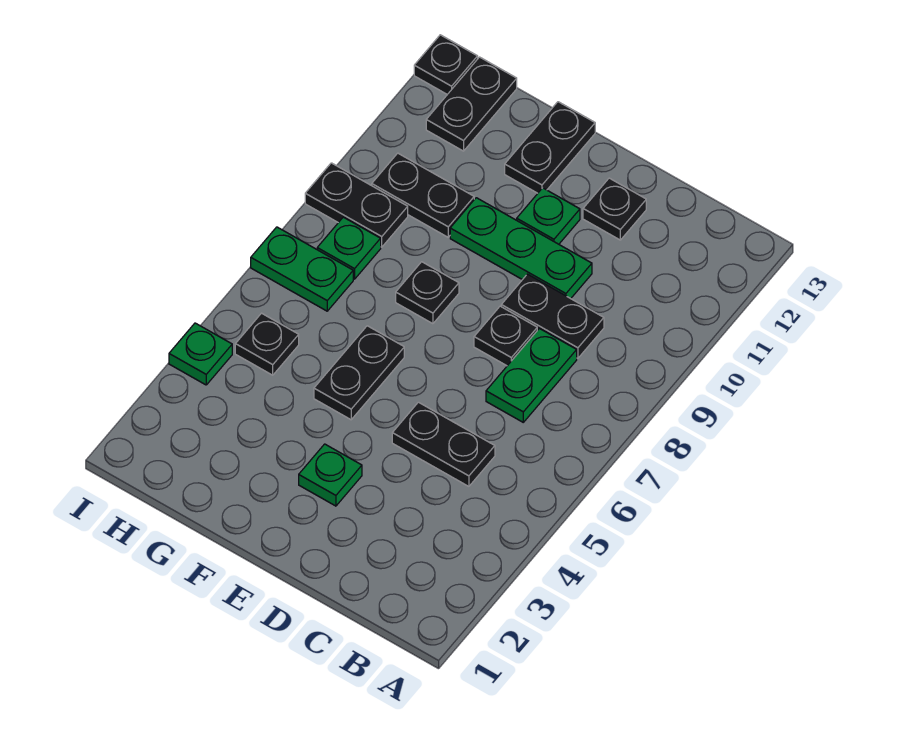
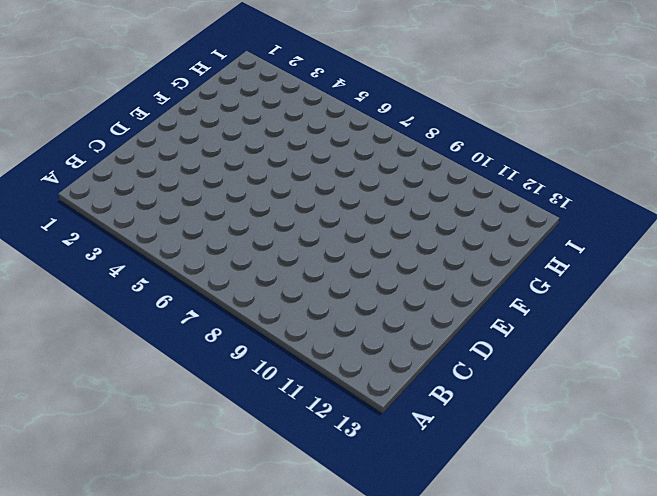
none -> black plate C5:D5 level 1
none -> green plate C7:C8 level 1
none -> black plate C9:D9 level 1

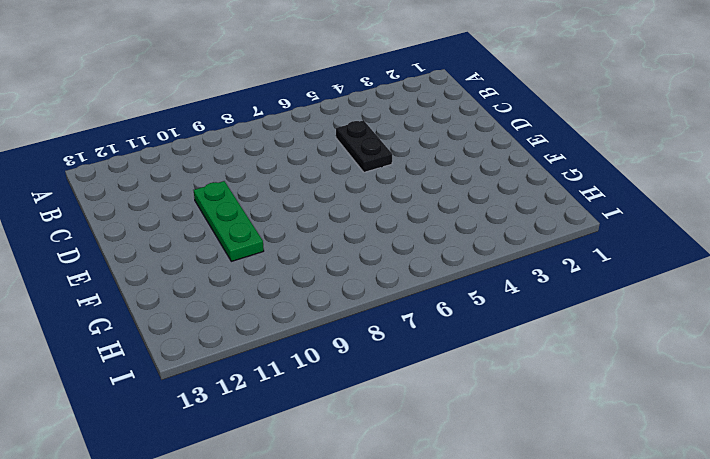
none -> green plate C7:C8 level 1
none -> black plate C9:D9 level 1
none -> black plate D8 level 1

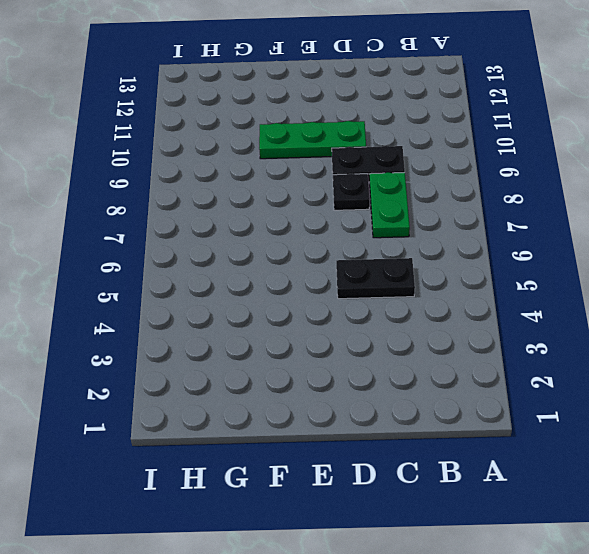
none -> black plate D12 level 1
none -> green plate E3 level 1
none -> green plate E11 level 1

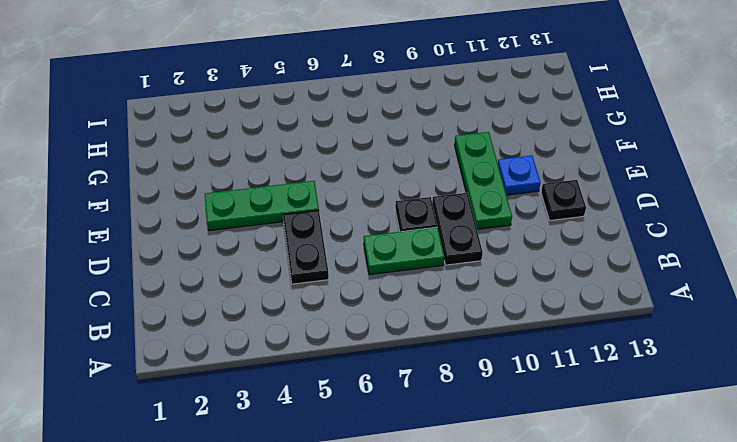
green plate E3:E5 level 1 -> green plate E3 level 1
blue plate E11 level 1 -> green plate E11 level 1
none -> black plate F5:F6 level 1
none -> black plate F8 level 1
none -> black plate F12:F13 level 1

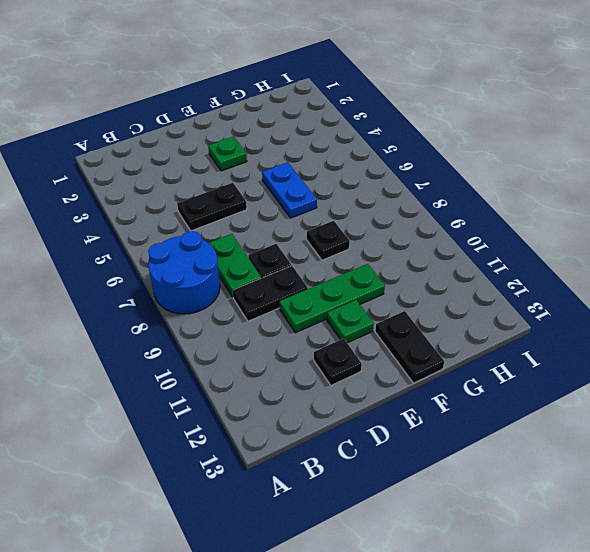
blue round brick A7:B8 level 1 -> none
blue plate F5:F6 level 1 -> black plate F5:F6 level 1
none -> black plate G10:H10 level 1
none -> black plate H5 level 1
none -> green plate H7:I7 level 1

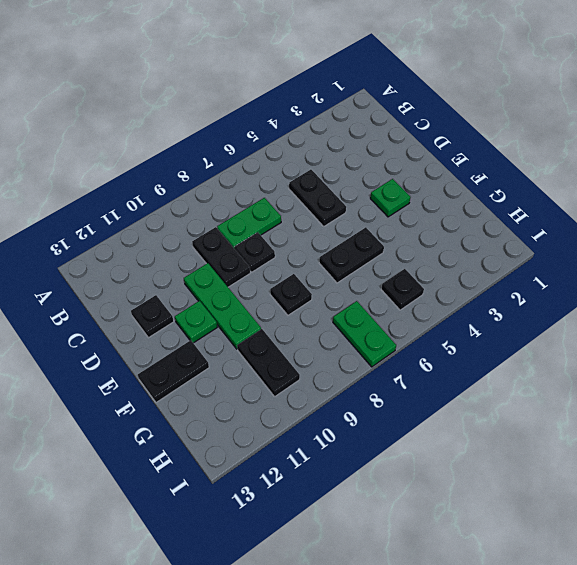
none -> green plate H8 level 1
none -> black plate H9:I9 level 1
none -> black plate H12:H13 level 1

